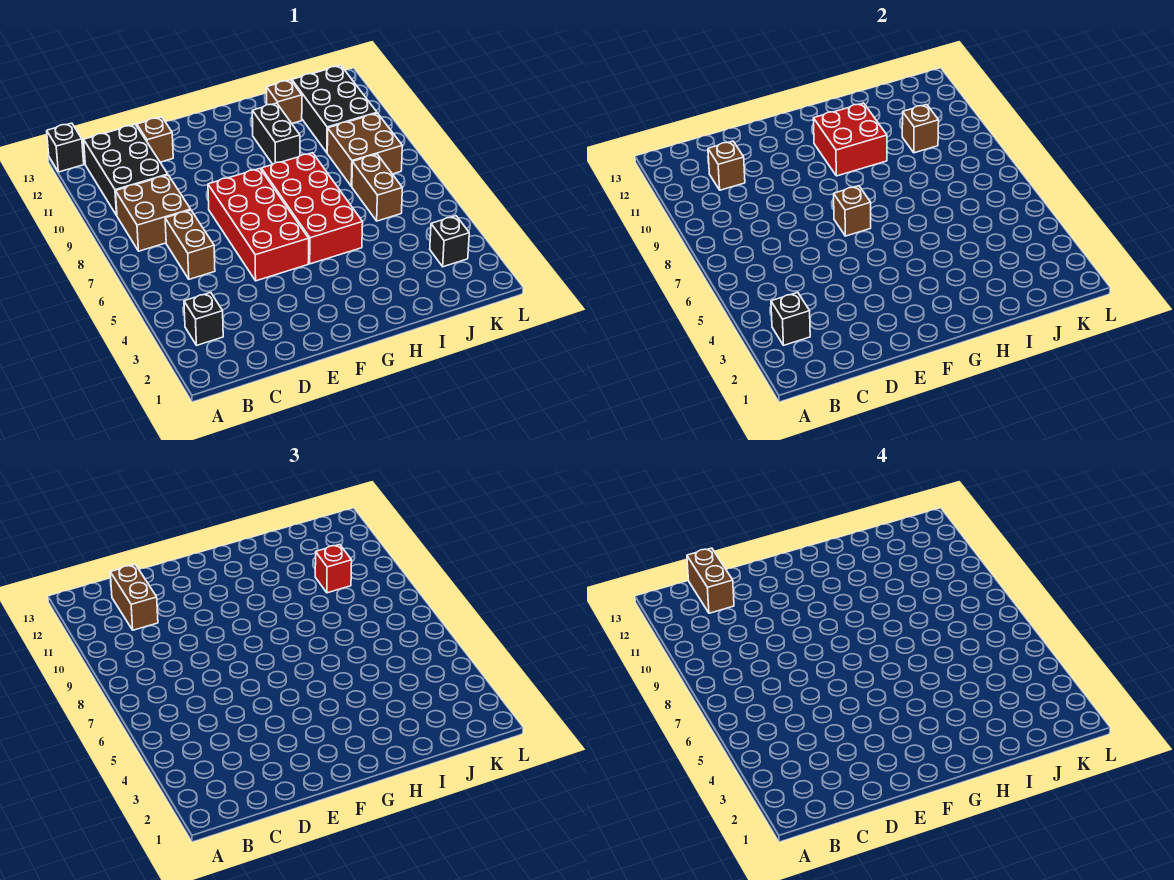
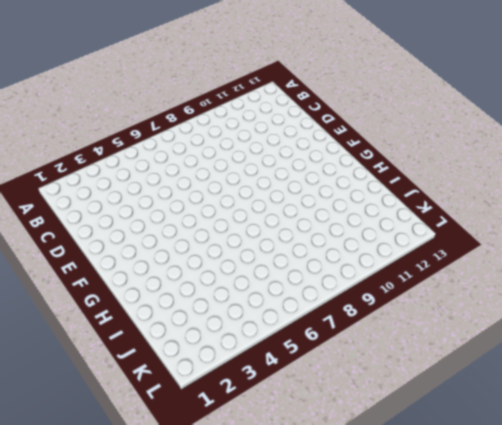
none -> black brick A13 level 1
none -> black brick B3 level 1
none -> brown brick B8:C9 level 1

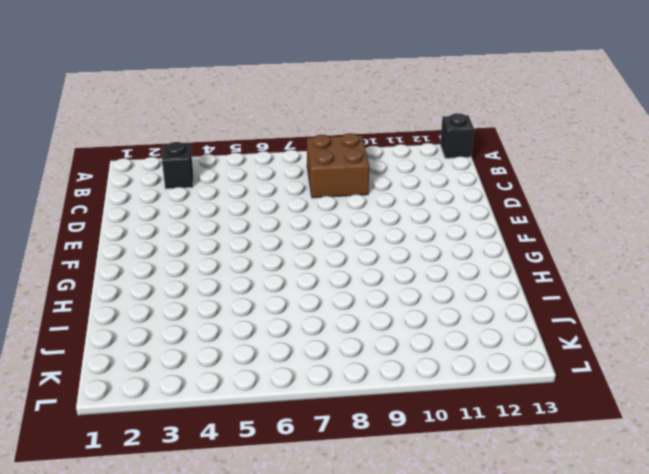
none -> black brick B10:C12 level 1
none -> brown brick C6:C7 level 1
none -> brown brick D12 level 1

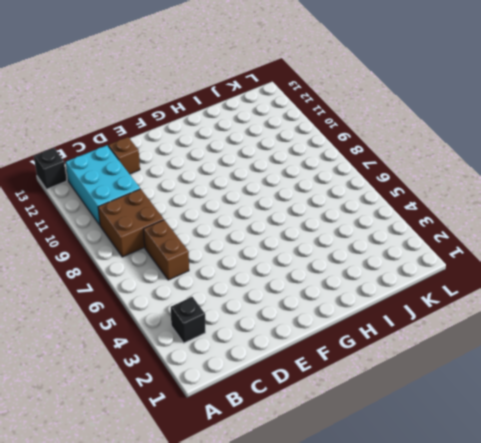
cyan brick B10:C12 level 1 -> black brick B10:C12 level 1
none -> red brick E5:F8 level 1
none -> red brick G5:H8 level 1
none -> black brick H10:H11 level 1

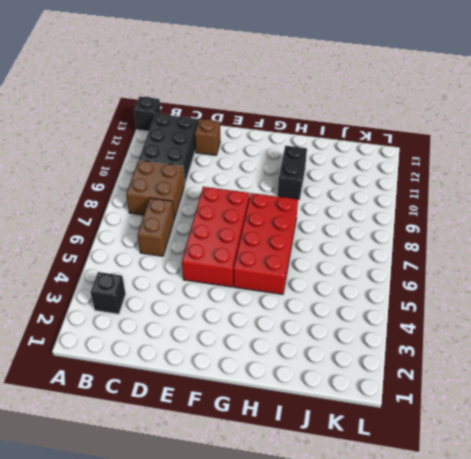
none -> brown brick I12 level 1
none -> brown brick J6:J7 level 1
none -> brown brick J8:K9 level 1

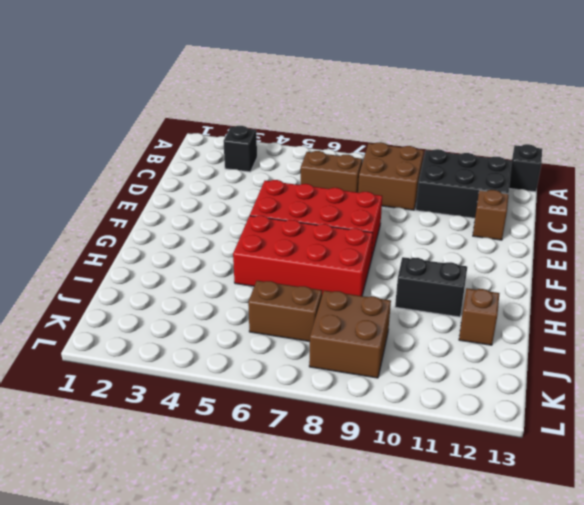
none -> black brick J10:K12 level 1
none -> black brick K3 level 1
none -> black brick B3 level 2

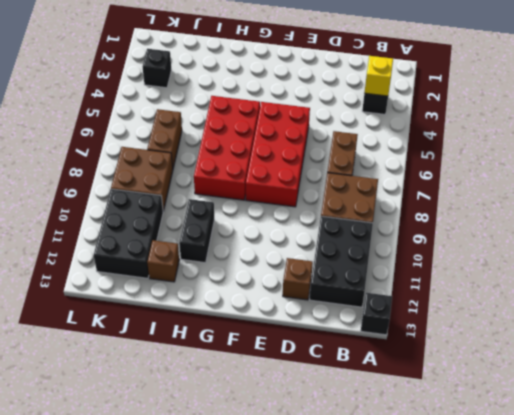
yellow brick B3 level 2 -> black brick B3 level 2
none -> brown brick C11 level 2
none -> brown brick F7 level 2
none -> red brick G10:H11 level 2

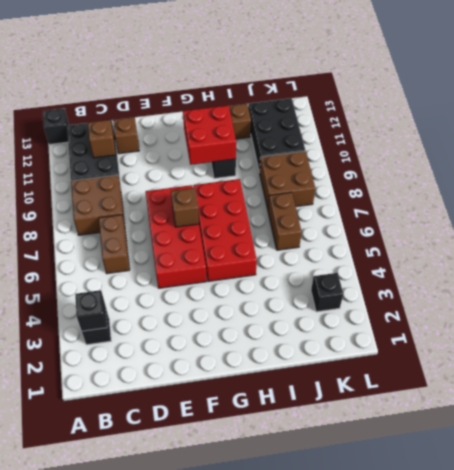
none -> brown brick J10 level 2
none -> brown brick C11:C12 level 3
none -> red brick J10 level 3

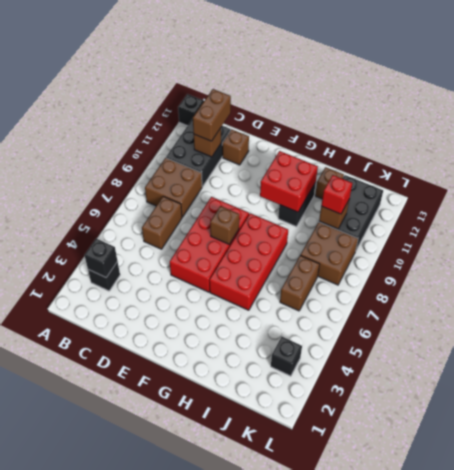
none -> brown brick C12:C13 level 4

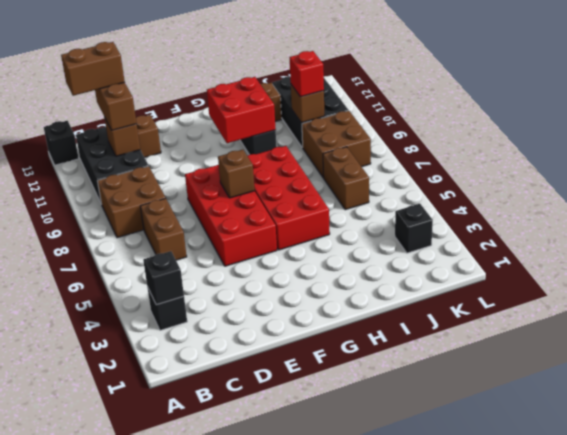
brown brick B12:C12 level 4 -> brown brick C12:C13 level 4

